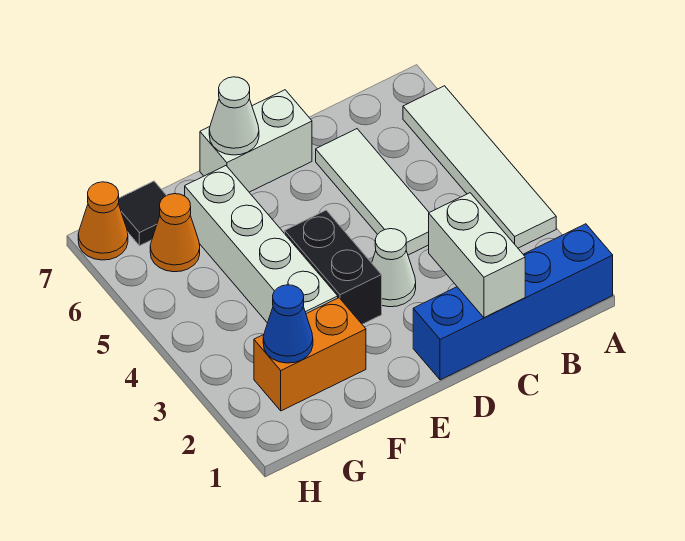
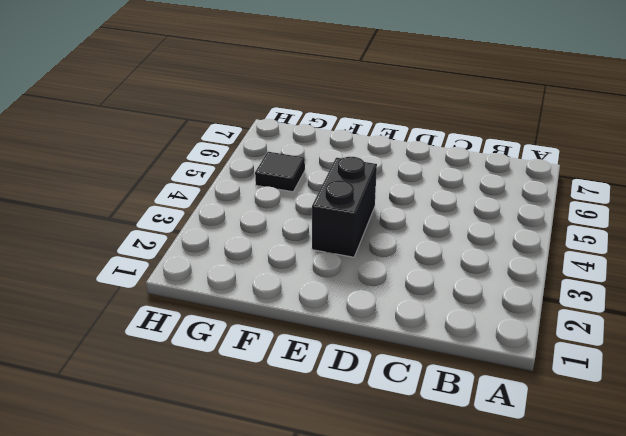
black tile G5 level 1 -> black tile G7 level 1
none -> blue brick A1:D1 level 1
none -> white tile A3:A6 level 1
none -> white tile C4:C6 level 1

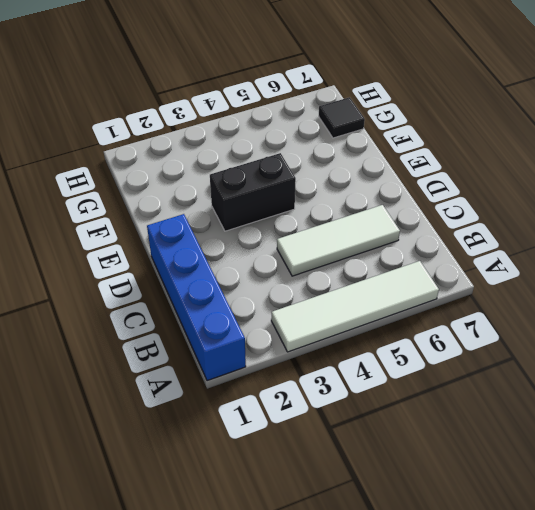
none -> white cone D3 level 1
none -> white brick D7:E7 level 1
none -> orange brick F2:G2 level 1

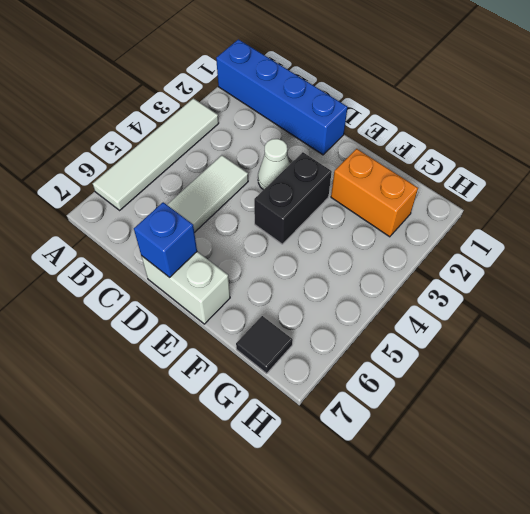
blue brick D7 level 2 -> none
none -> white brick F3:F6 level 1
none -> orange cone G6 level 1
none -> orange cone H7 level 1

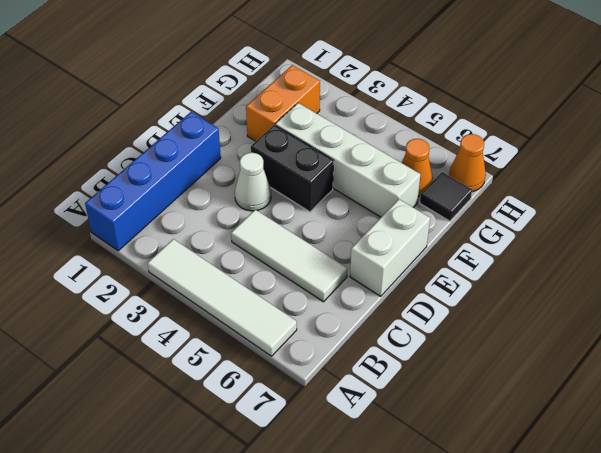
none -> white brick C1:C2 level 2
none -> white cone E7 level 2
none -> blue cone G2 level 2

